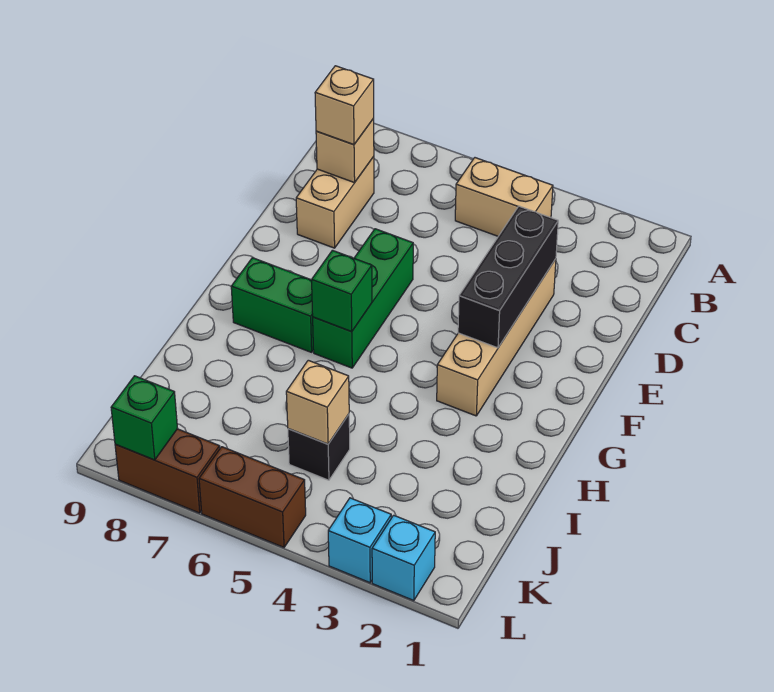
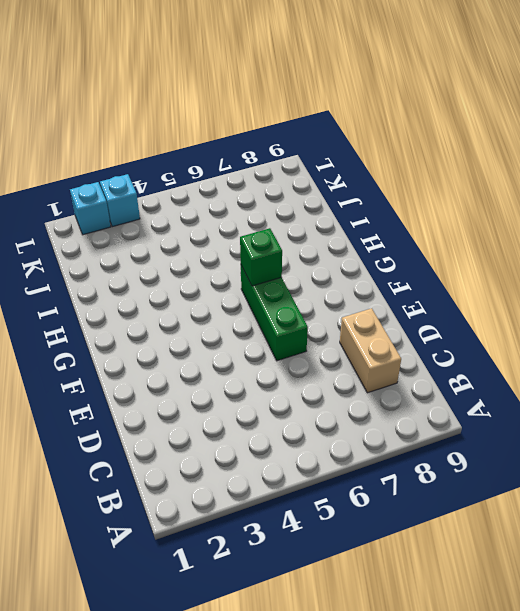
none -> tan brick B4:B5 level 1
none -> tan brick D3:G3 level 1
none -> green brick G7:G8 level 1

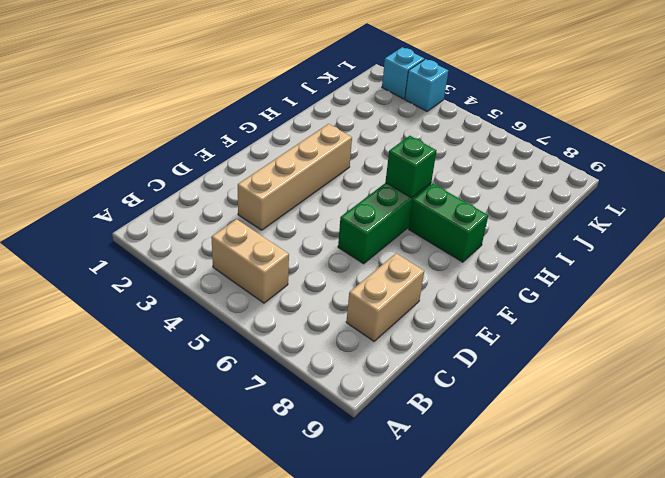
none -> black brick J5 level 1
none -> brown brick L5:L6 level 1
none -> brown brick L7:L8 level 1

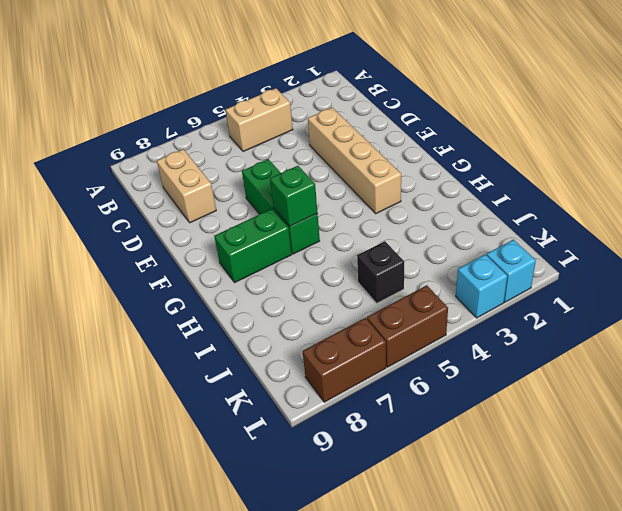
none -> tan brick C8 level 2
none -> black brick D3:F3 level 2
none -> tan brick J5 level 2

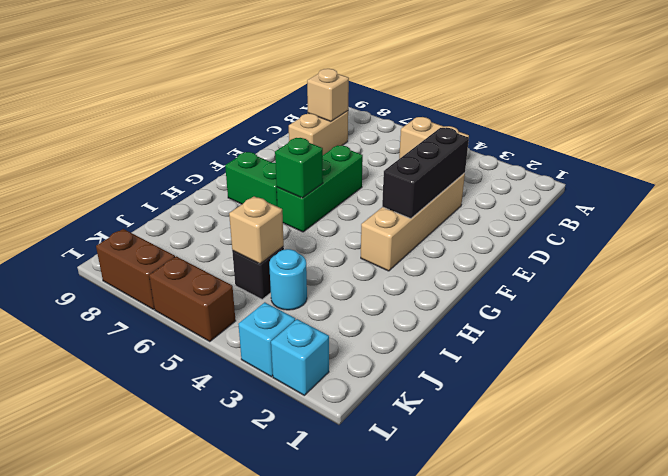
cyan round brick J4 level 1 -> none
none -> green brick L8 level 2
none -> tan brick C8 level 3

